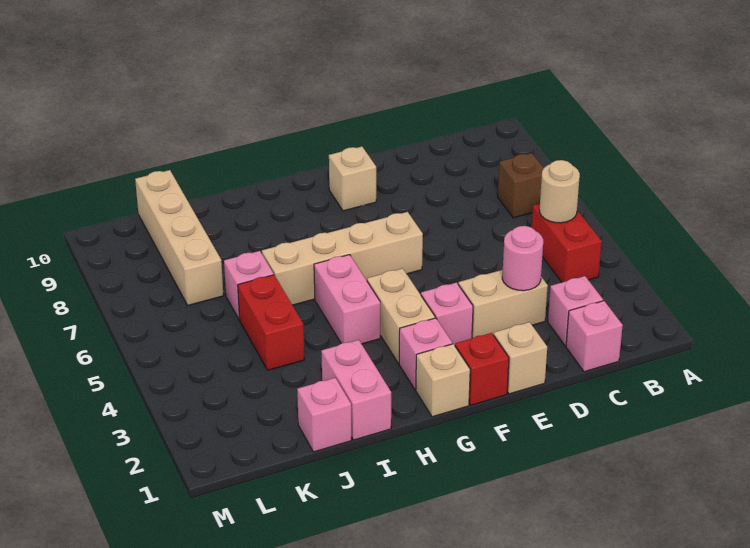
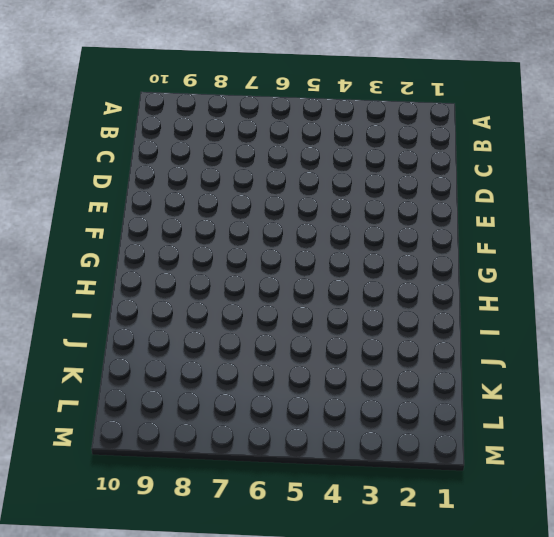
none -> red brick B4:B5 level 1
none -> brown brick B7 level 1
none -> pink brick C1 level 1

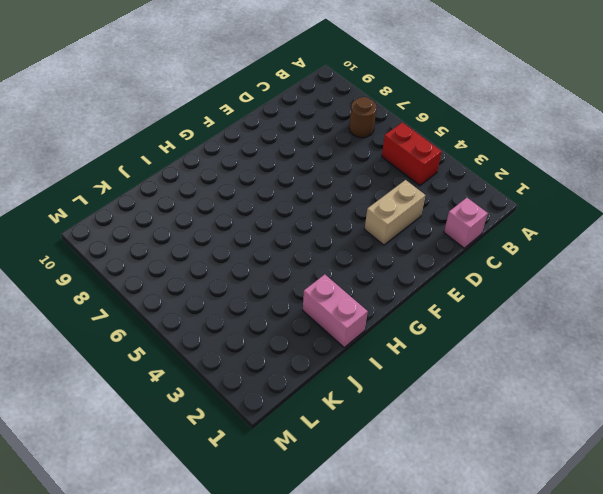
brown round brick B7 level 1 -> brown brick B7 level 1
none -> pink brick C2 level 1
none -> tan brick E1 level 1
none -> red brick F1 level 1

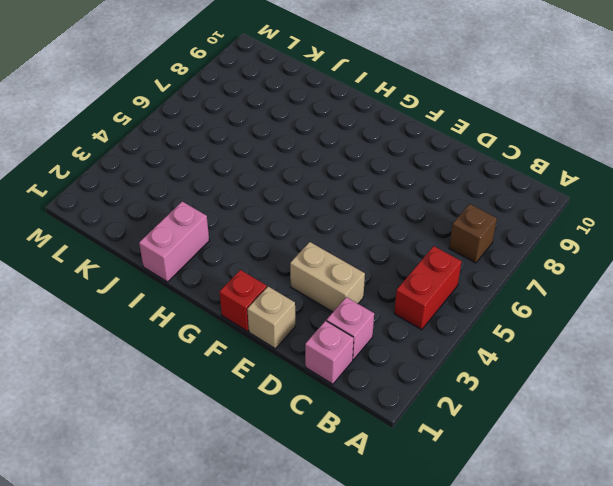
none -> pink brick F3 level 1
none -> tan brick F6:I6 level 1
none -> tan brick F9 level 1

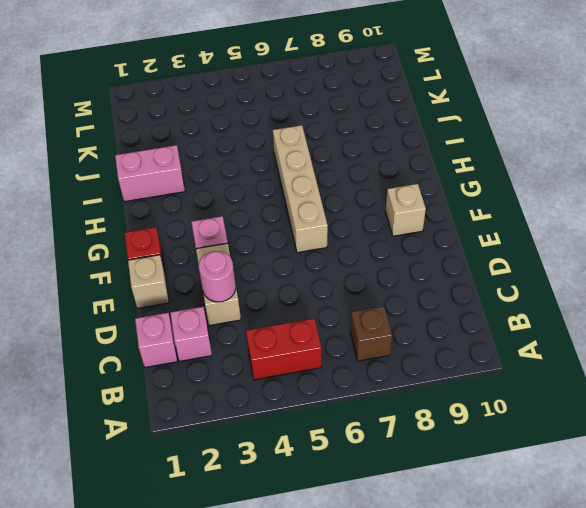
none -> tan brick G1 level 1
none -> pink brick G2 level 1
none -> tan brick G3:G4 level 1

